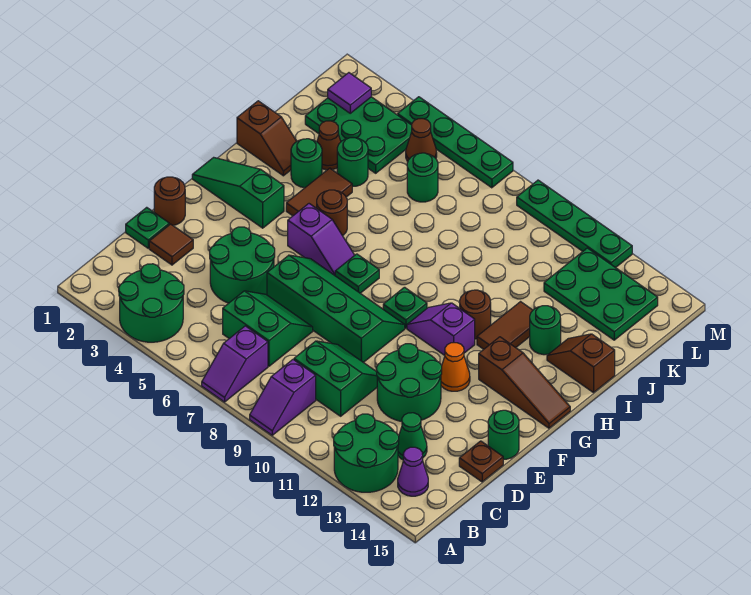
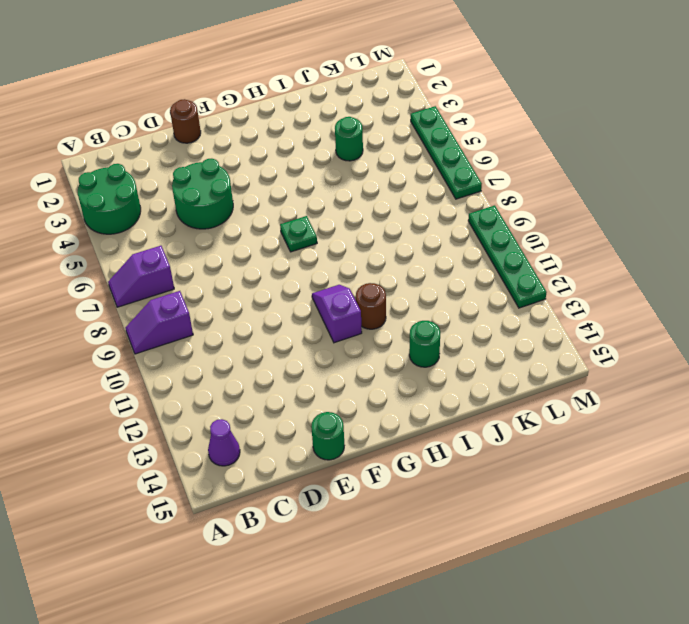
none -> green round brick A12:B13 level 1
none -> green slope C6:D7 level 1 top C
none -> green slope C9:D10 level 1 top C
none -> green cone C13 level 1

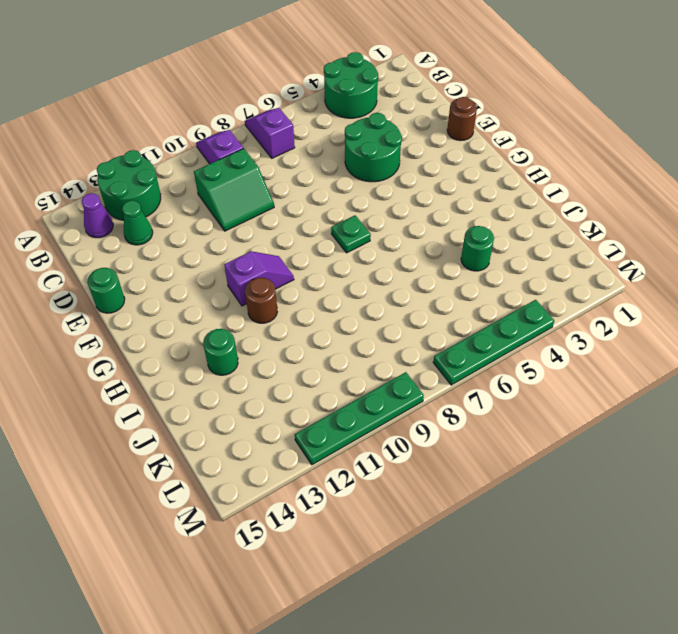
none -> green slope C6:D7 level 1 top C
none -> green plate D1 level 1
none -> brown tile D2 level 1
none -> green round brick D11:E12 level 1

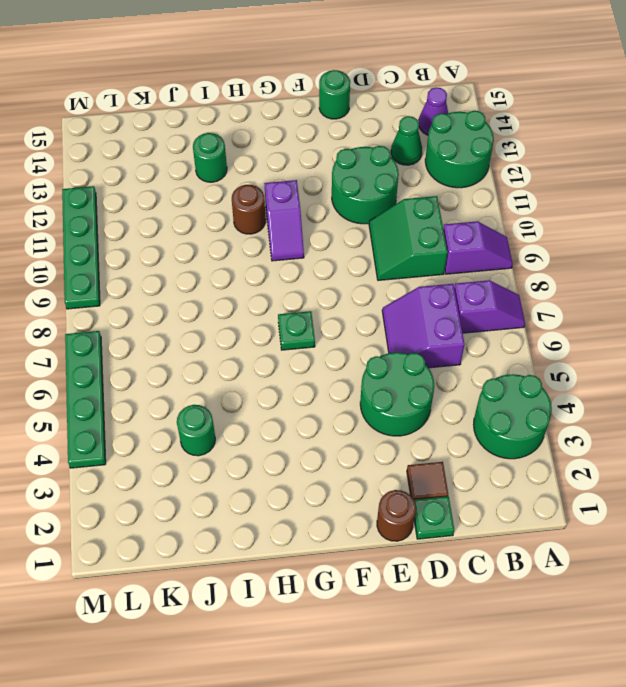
purple slope C6:D7 level 1 top C -> green slope C6:D7 level 1 top C
none -> brown plate D15 level 1
none -> green slope E6:F9 level 1 top E
none -> orange cone F12 level 1
none -> green slope G1:G3 level 1 top 3

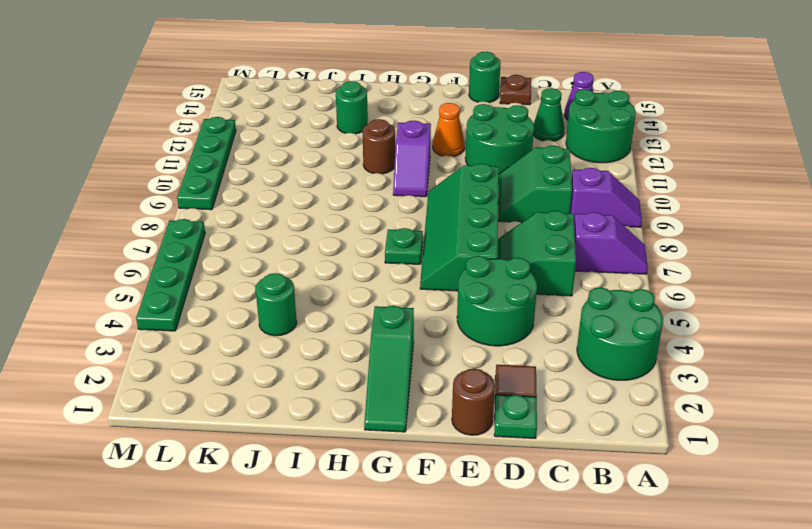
none -> purple slope G5:G6 level 1 top 5
none -> green plate G9 level 1
none -> brown slope G13:G15 level 1 top 13
none -> brown tile H4:I4 level 1

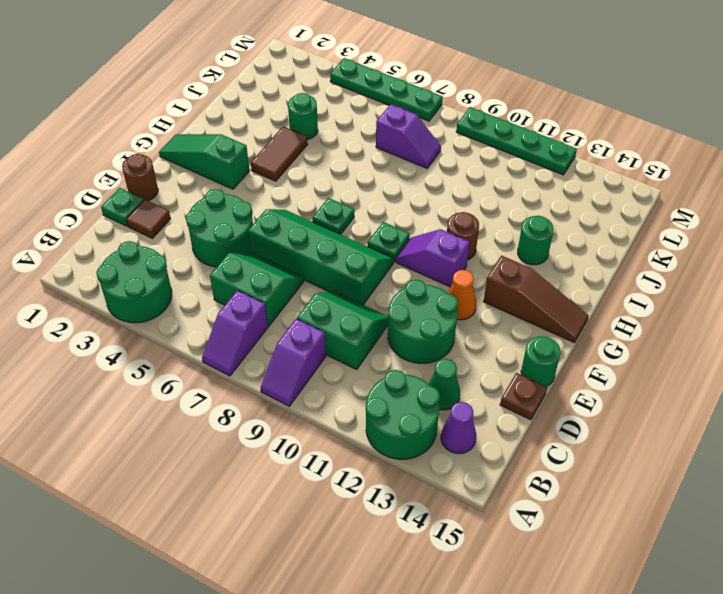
purple slope K7:K8 level 1 top 7 -> purple slope G5:G6 level 1 top 5
none -> brown round brick H5 level 1
none -> brown tile H12:I12 level 1
none -> brown slope I1:I2 level 1 top 1
none -> green round brick I3 level 1

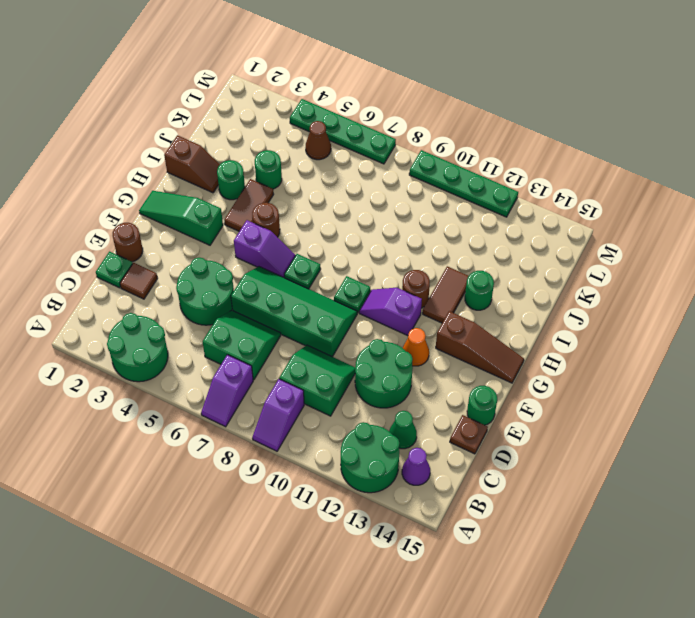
none -> brown slope I14:I15 level 1 top 15
none -> brown cone J3 level 1
none -> green plate K2:L4 level 1
none -> green round brick K6 level 1

